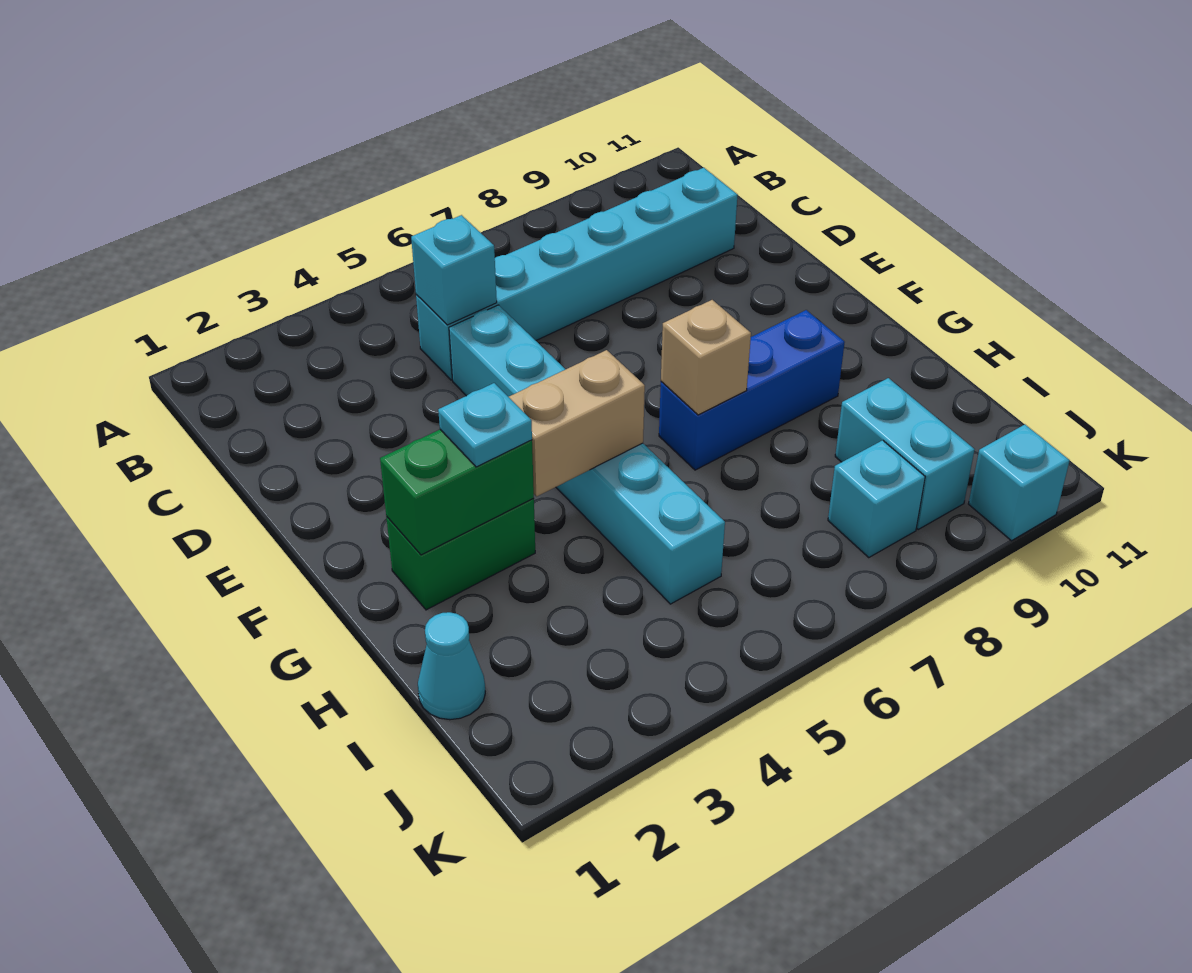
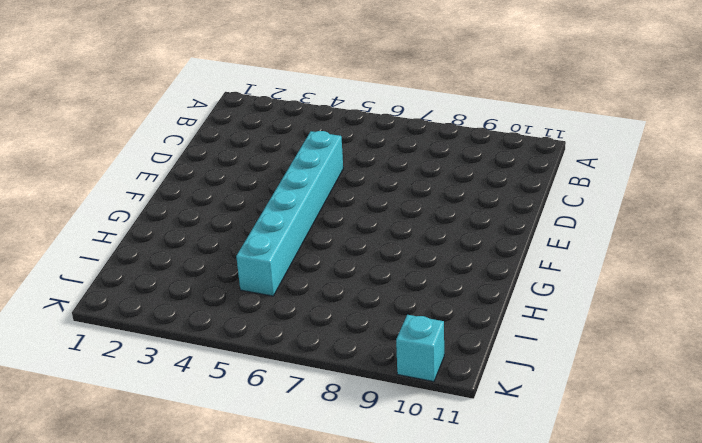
none -> cyan brick C5:C10 level 1
none -> green brick G2:G3 level 1
none -> blue brick G7:G9 level 1

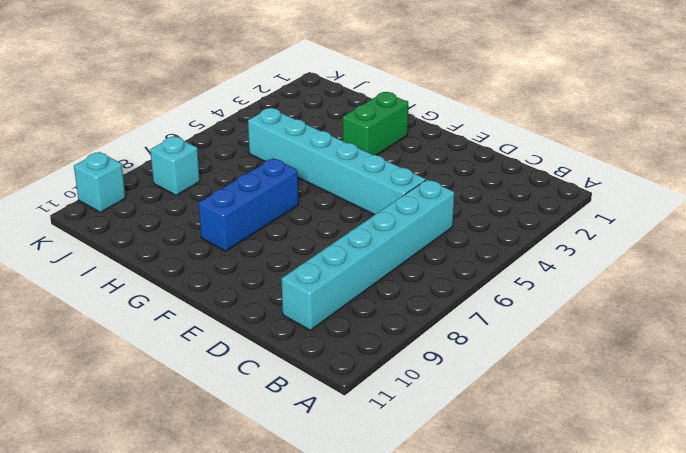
none -> cyan cone I1 level 1
none -> cyan brick I9:J9 level 1
none -> cyan brick C5 level 2

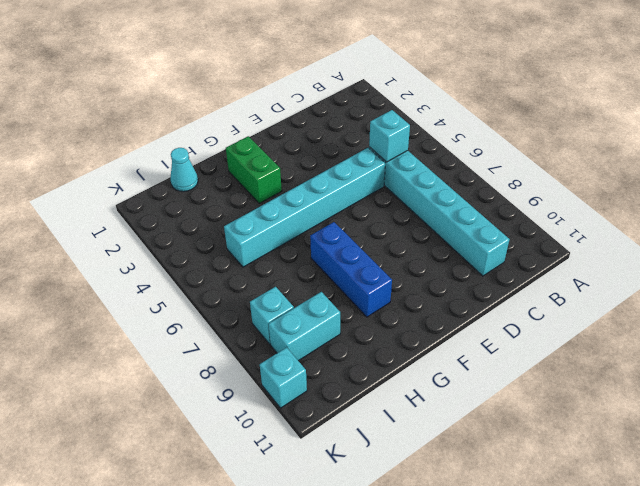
none -> green brick G2:G3 level 2
none -> tan brick G4:G5 level 2
none -> tan brick G7 level 2

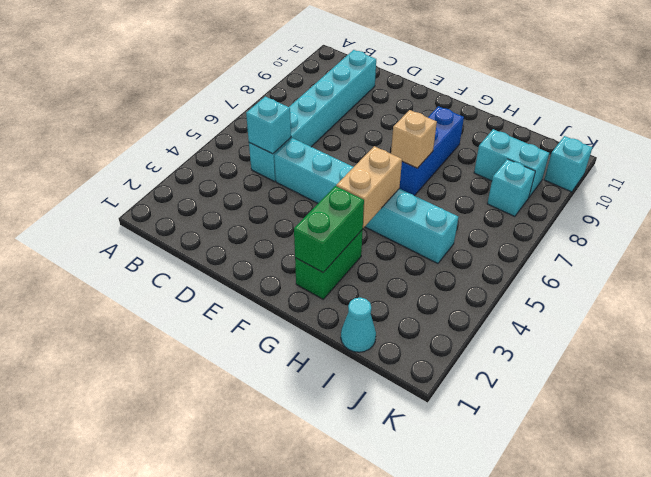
none -> cyan plate G3 level 3

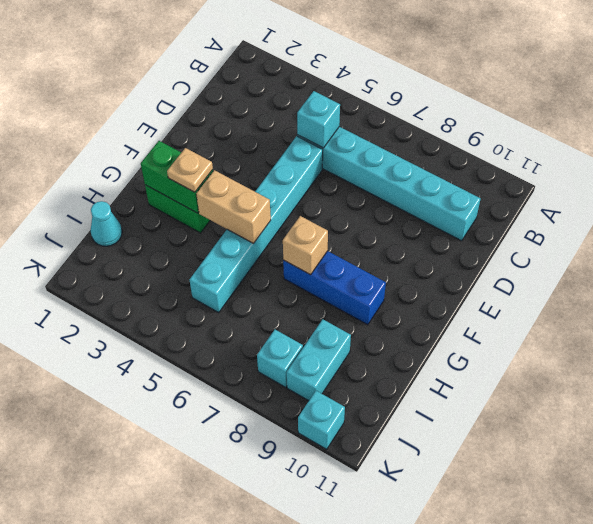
tan plate G3 level 3 -> cyan plate G3 level 3

